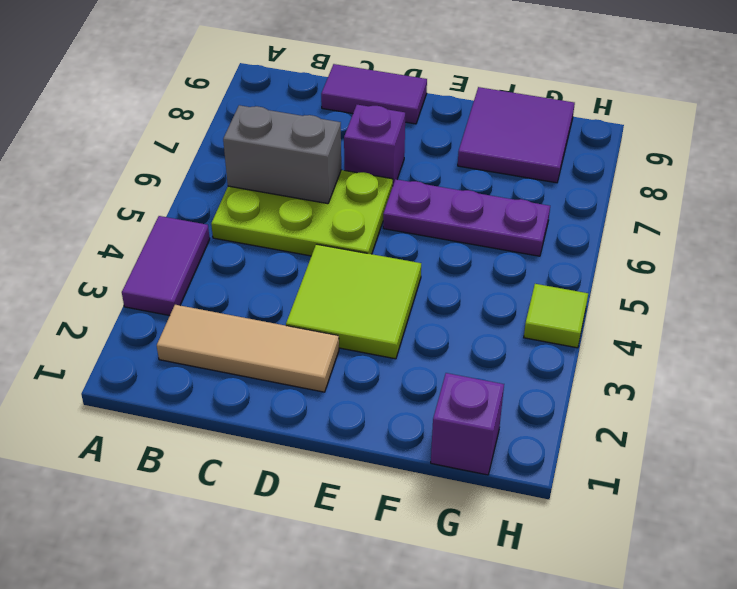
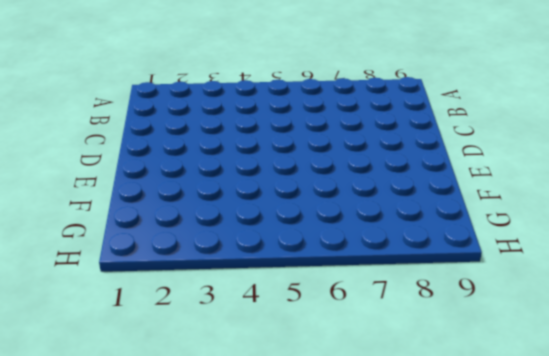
none -> purple tile A3:A4 level 1
none -> tan tile B2:D2 level 1

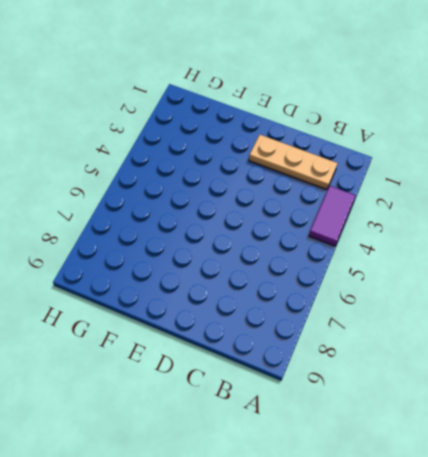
tan plate B2:D2 level 1 -> tan tile B2:D2 level 1
none -> lime plate B5:D6 level 1
none -> purple tile C9:D9 level 1

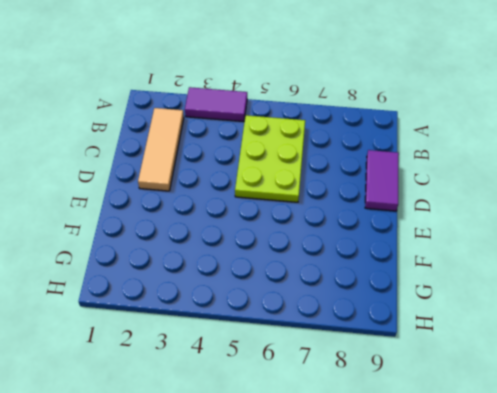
none -> lime tile D3:E4 level 1
none -> purple brick D7 level 1

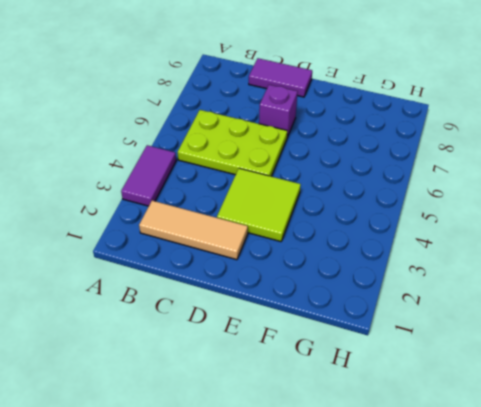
none -> purple plate E6:G6 level 1
none -> purple tile F8:G9 level 1

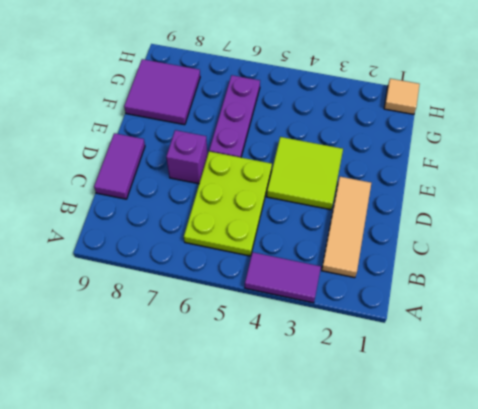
tan tile H1 level 1 -> none
none -> purple brick G1 level 1
none -> lime tile H4 level 1

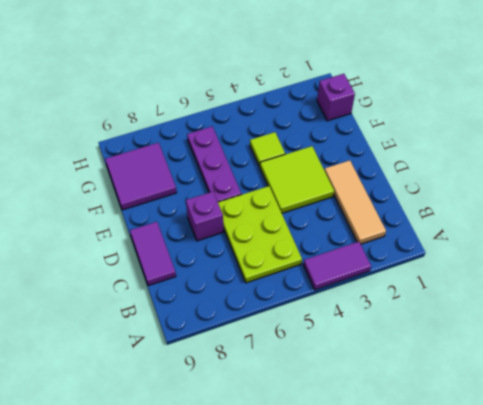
lime tile F4 level 1 -> lime tile H4 level 1
none -> grey brick B6:C6 level 2

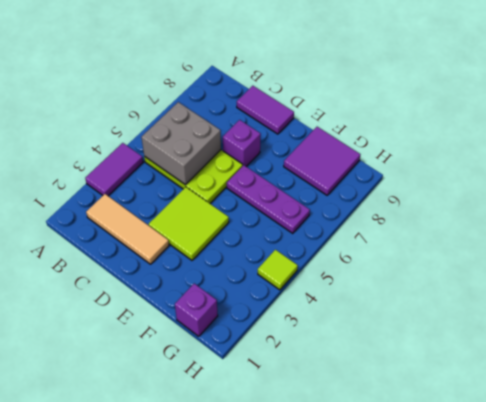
grey brick B5:C6 level 2 -> grey brick B6:C6 level 2

